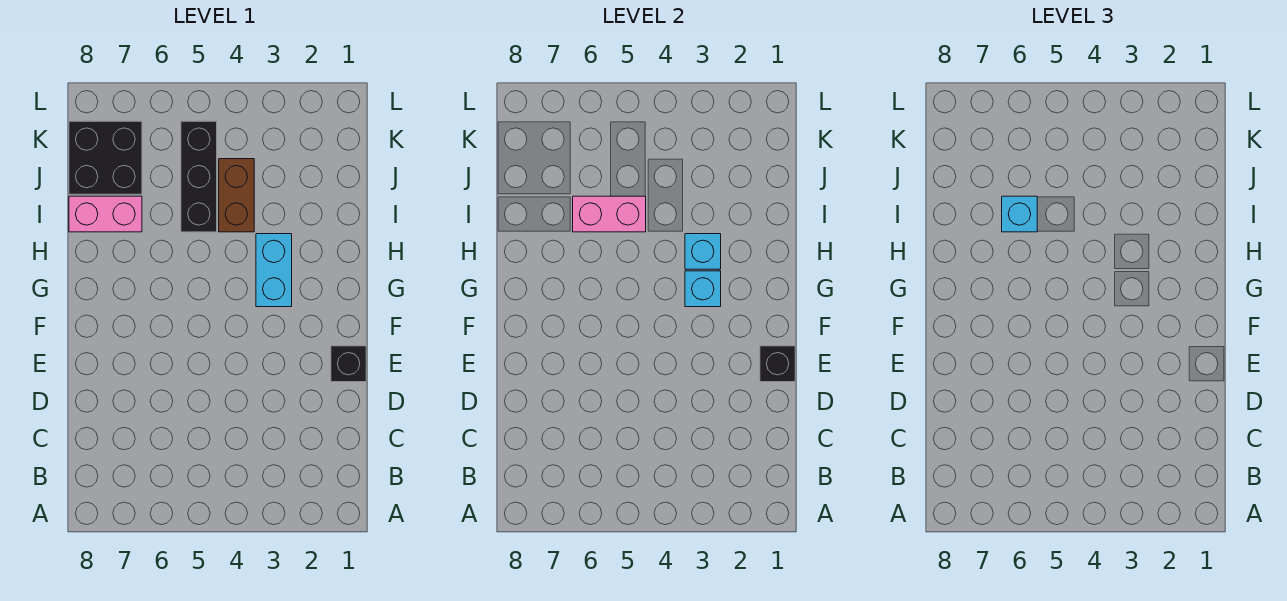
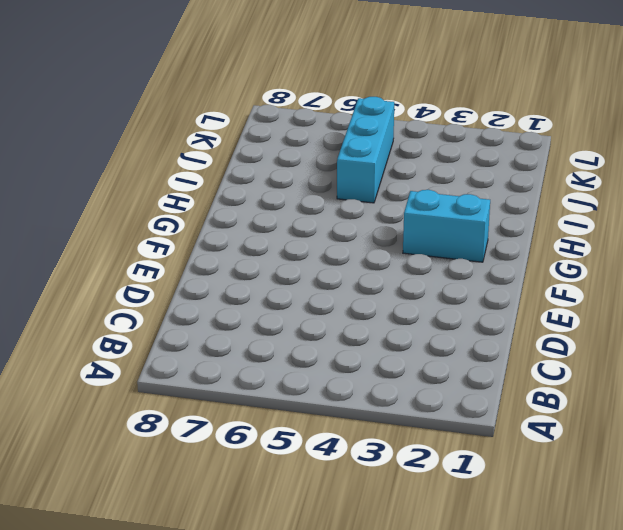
cyan brick G2:G3 level 1 -> cyan brick G3:H3 level 1
cyan brick I5:K5 level 1 -> black brick I5:K5 level 1
none -> black brick E1 level 1
none -> brown brick I4:J4 level 1

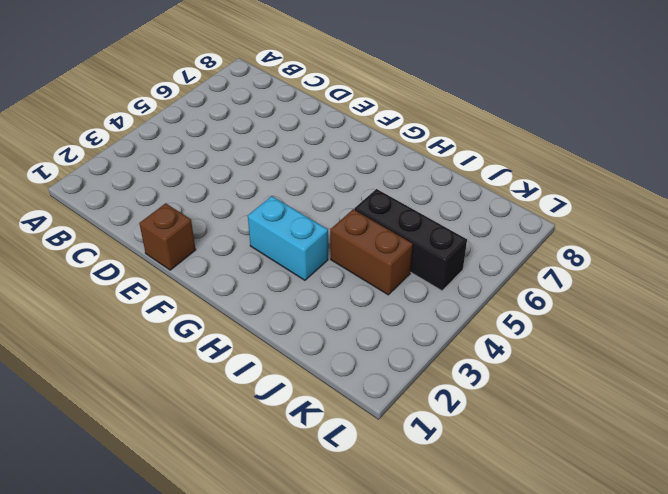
brown brick E1 level 1 -> black brick E1 level 1
none -> pink brick I7:I8 level 1
none -> black brick J7:K8 level 1

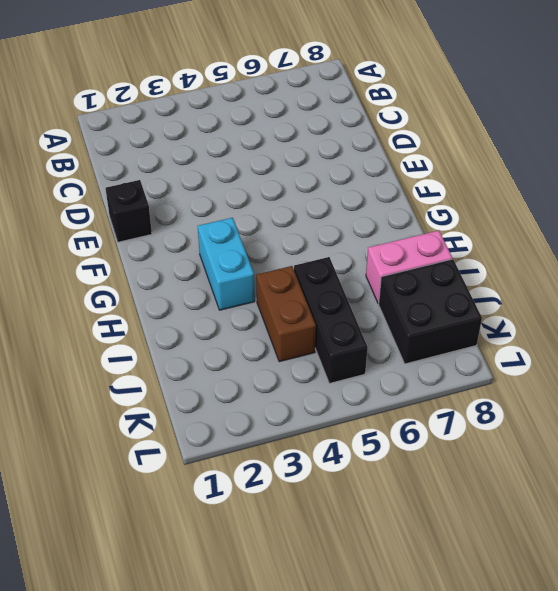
none -> black brick E1 level 2
none -> cyan brick G3 level 2

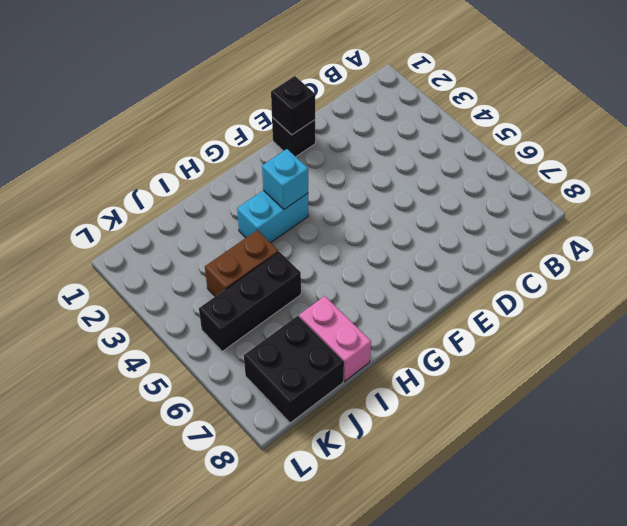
none -> cyan brick H3 level 2
none -> pink brick I5:I6 level 2

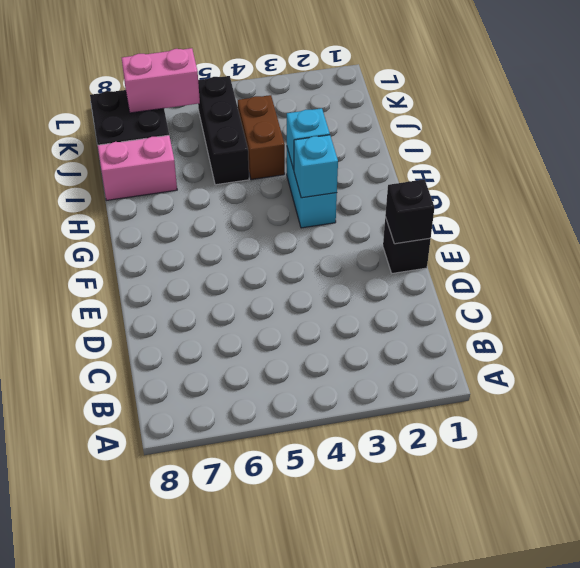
pink brick K6:K7 level 2 -> pink brick I5:I6 level 2
none -> cyan brick I6 level 3

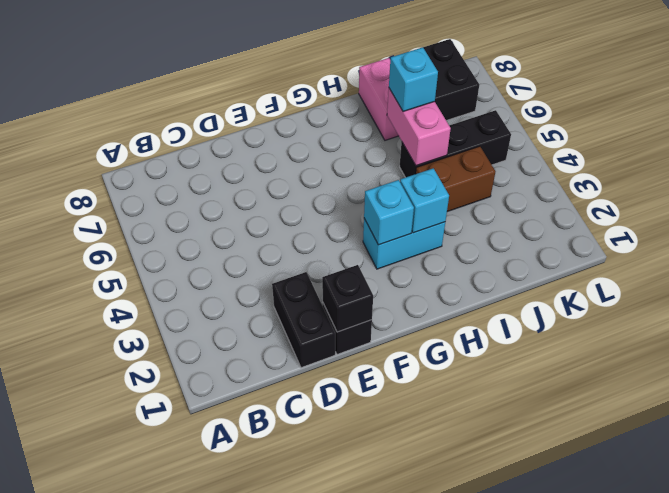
black brick D1:D2 level 1 -> none

